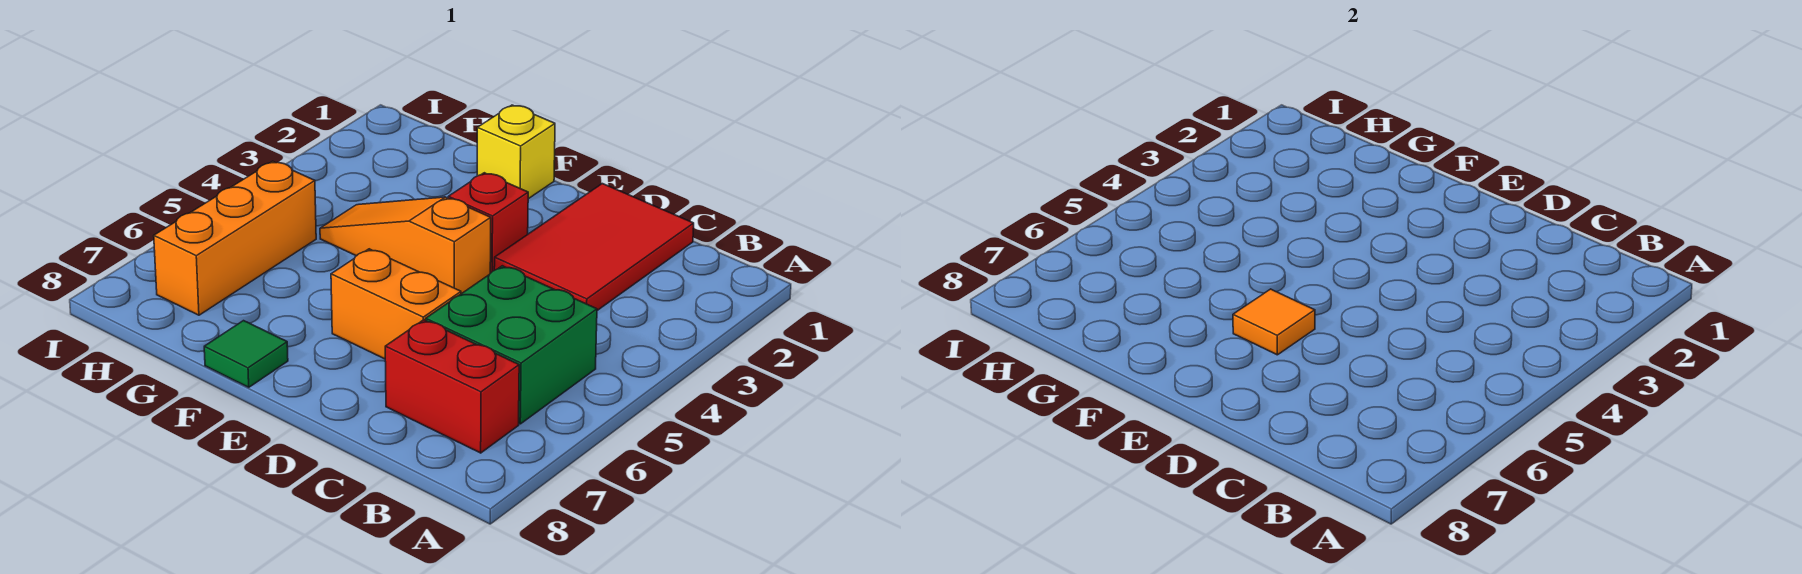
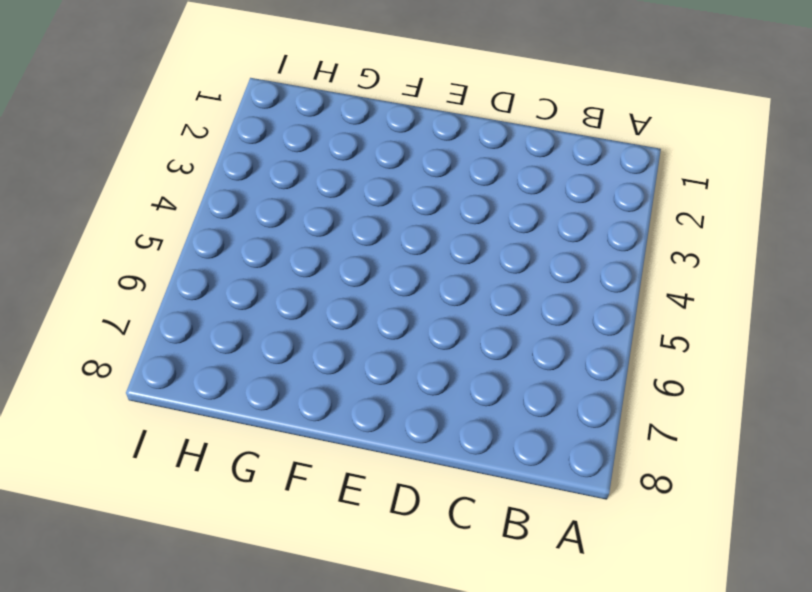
none -> green brick B5:C6 level 1
none -> red brick B7:C7 level 1

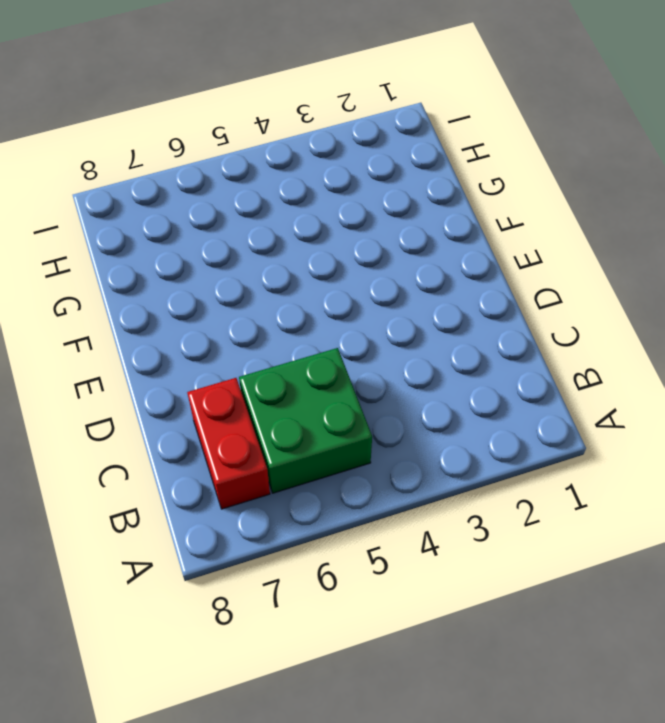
none -> red tile C1:D3 level 1
none -> orange brick D6:E6 level 1

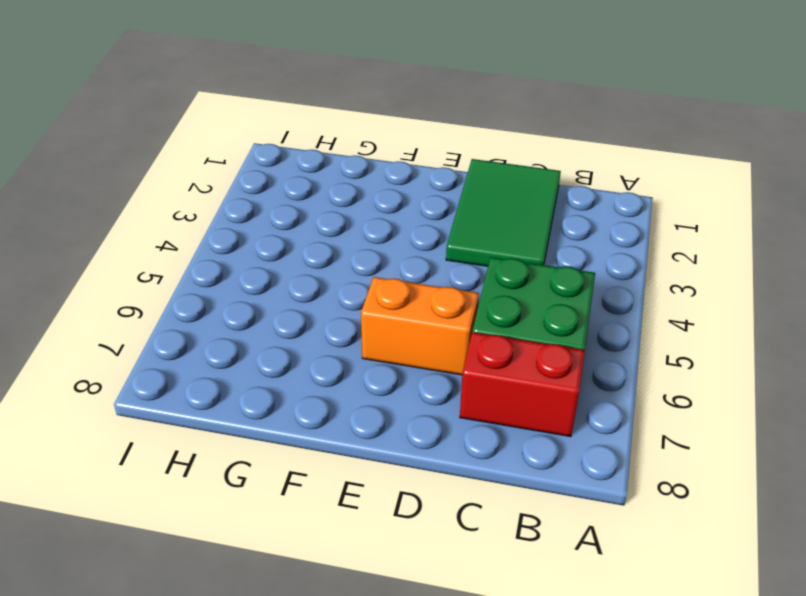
green tile C1:D3 level 1 -> red tile C1:D3 level 1
none -> red brick E3 level 1
none -> orange slope E4:G4 level 1 top E

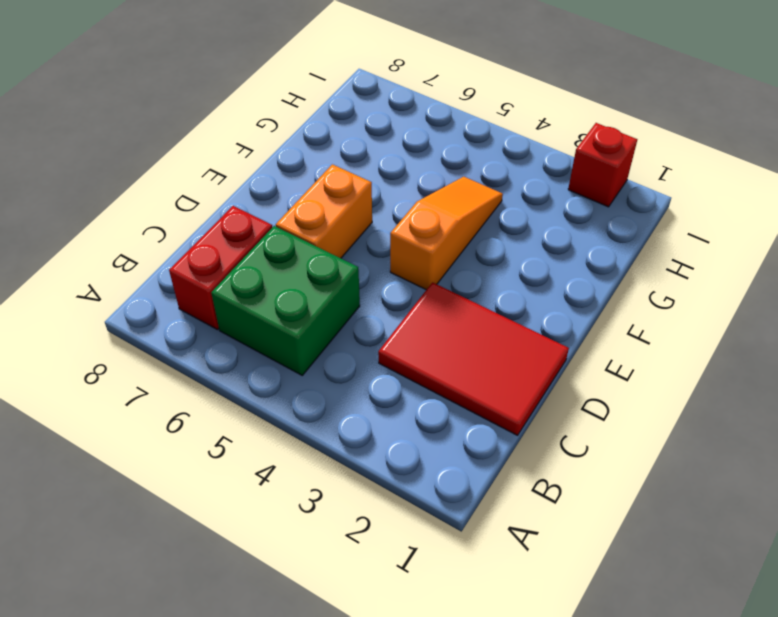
red brick I2 level 1 -> red brick E3 level 1
none -> yellow brick F1 level 1
none -> green tile F8 level 1

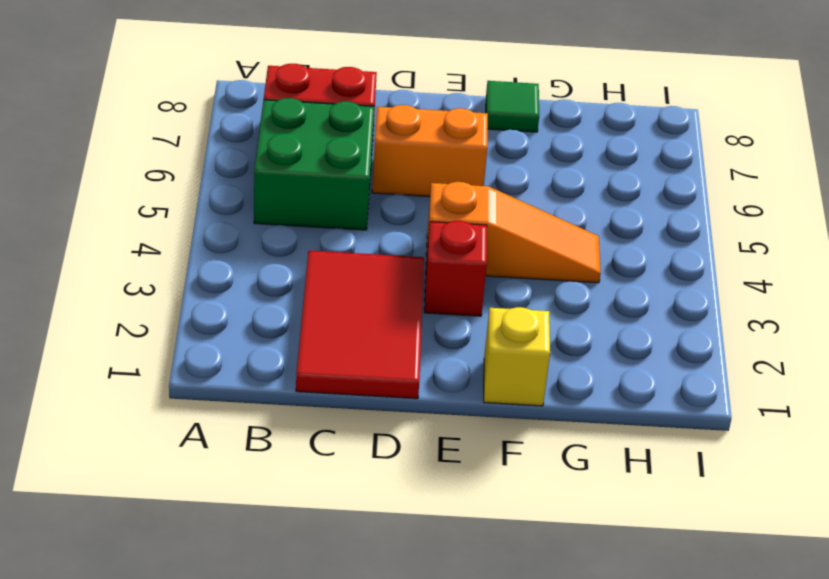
none -> orange brick H5:H7 level 1
none -> orange tile E6 level 2

